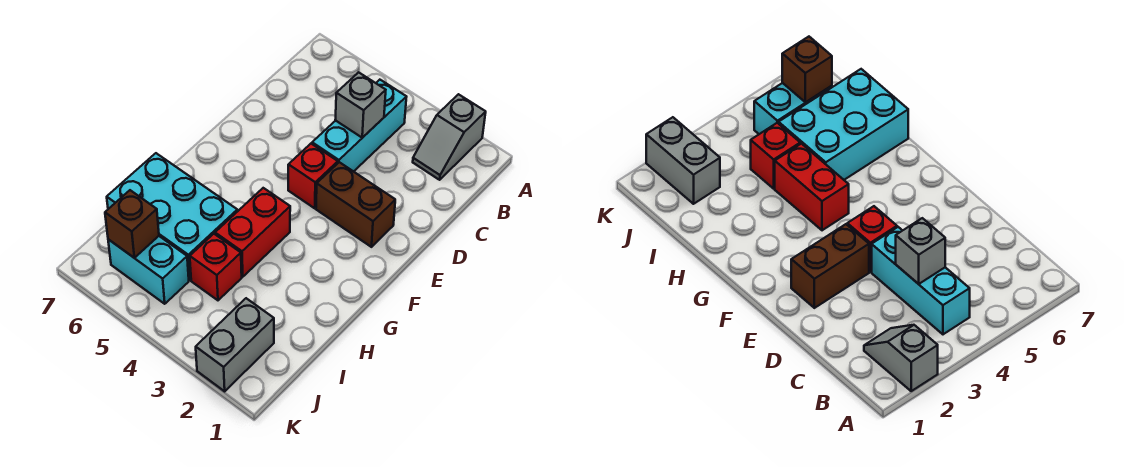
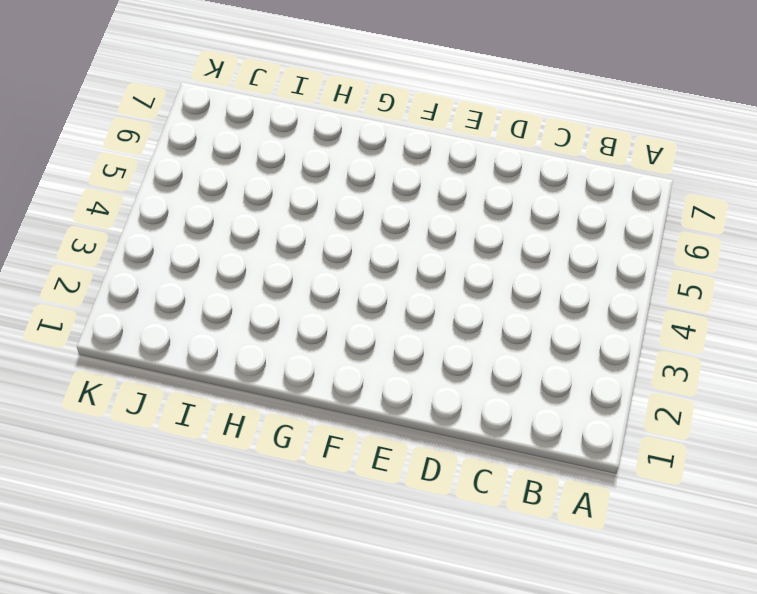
none -> grey slope A2:B2 level 1 top A
none -> cyan brick B4:D4 level 1

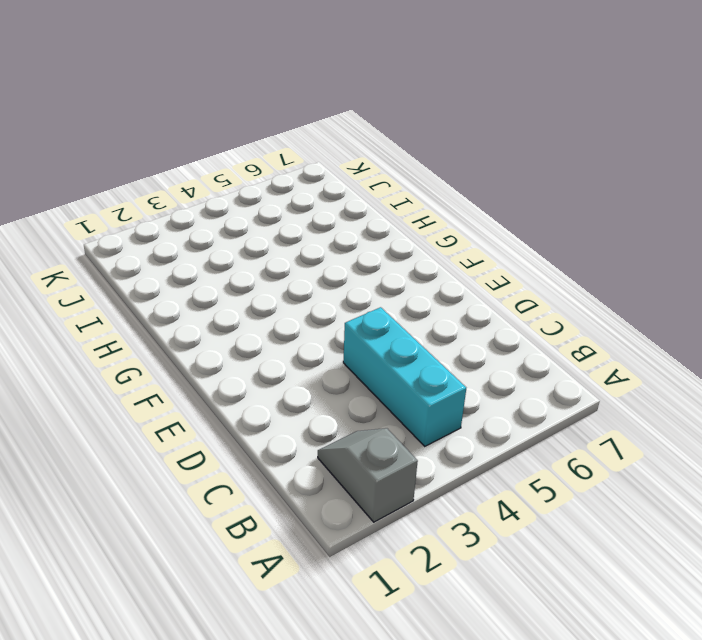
none -> brown brick E2:E3 level 1
none -> red brick E4 level 1

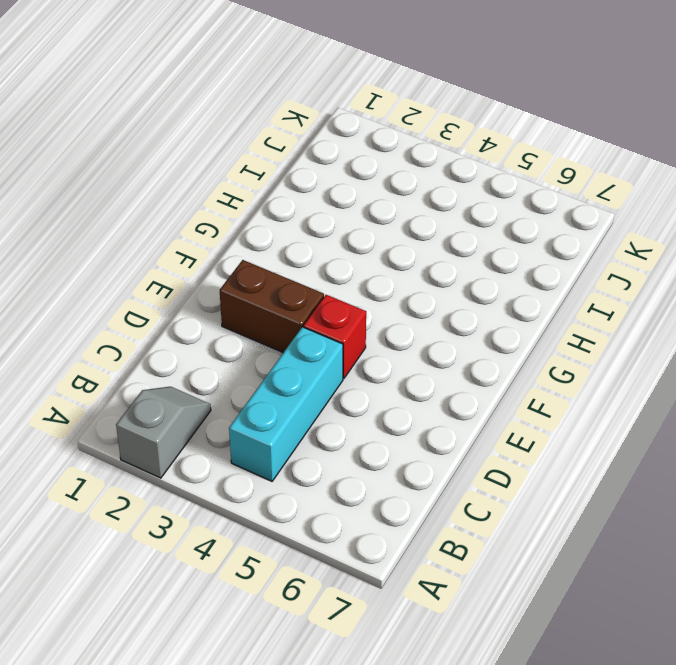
none -> red brick G4:H4 level 1
none -> cyan brick H5:I7 level 1

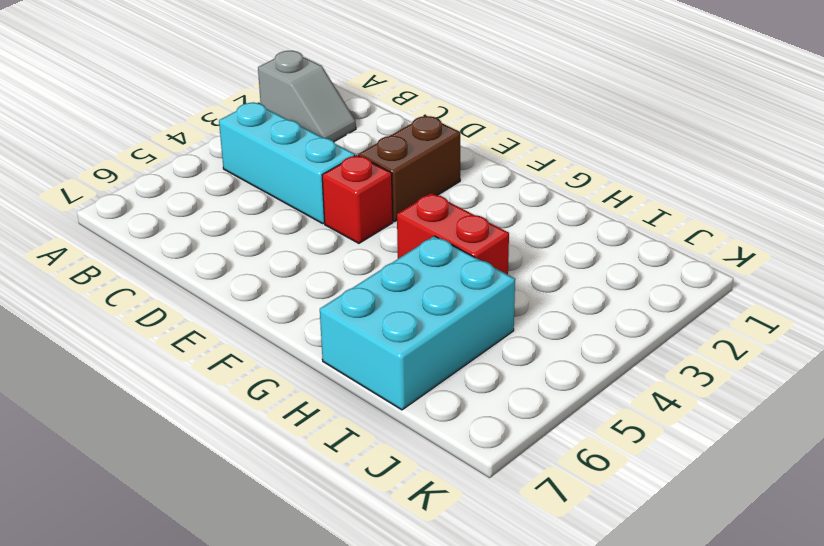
none -> red brick I4 level 1
none -> grey brick J2:K2 level 1

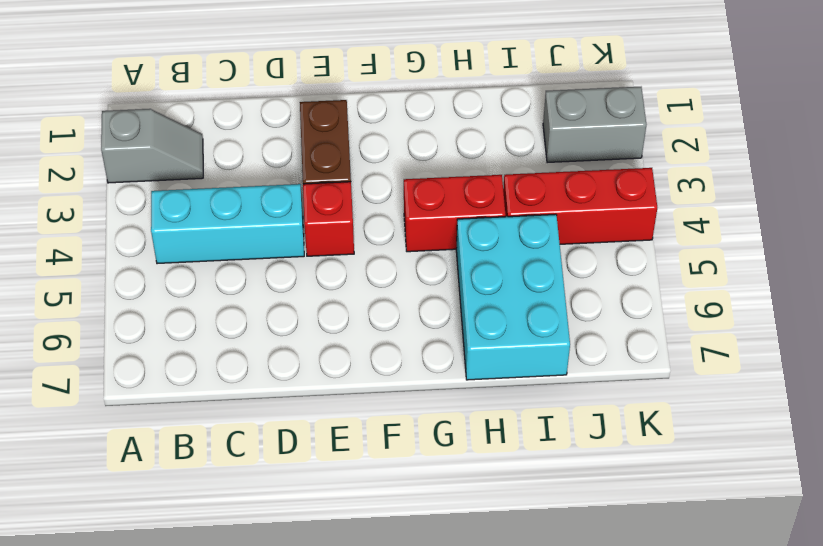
red brick I4:K4 level 1 -> red brick I4 level 1
none -> cyan brick J5:J6 level 1
none -> grey brick C4 level 2

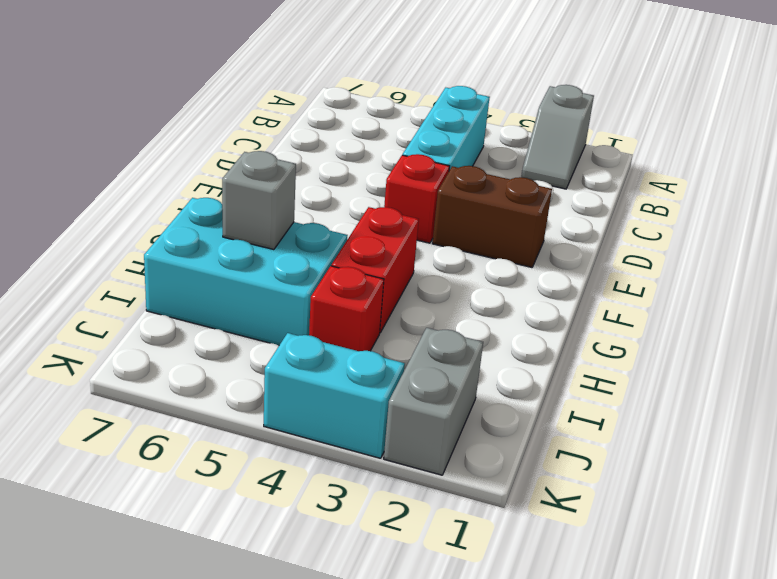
grey brick H6 level 2 -> grey brick C4 level 2
cyan brick K3:K4 level 1 -> cyan brick J5:J6 level 1
none -> brown brick J6 level 2

